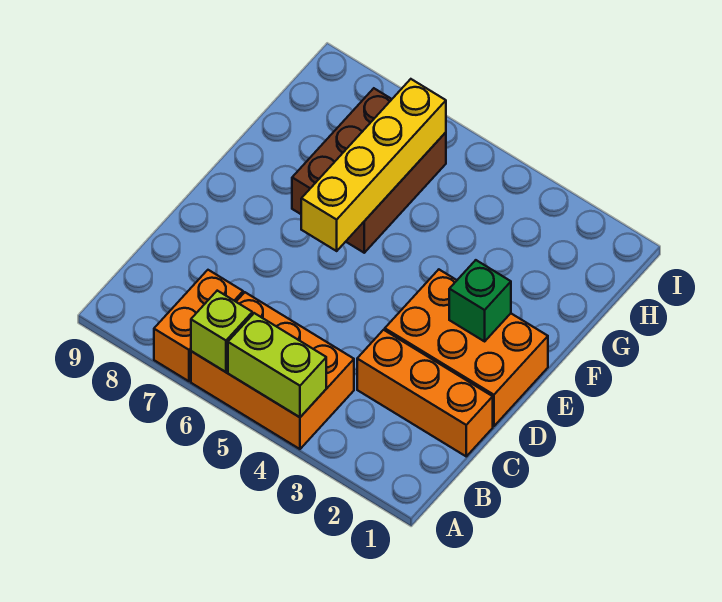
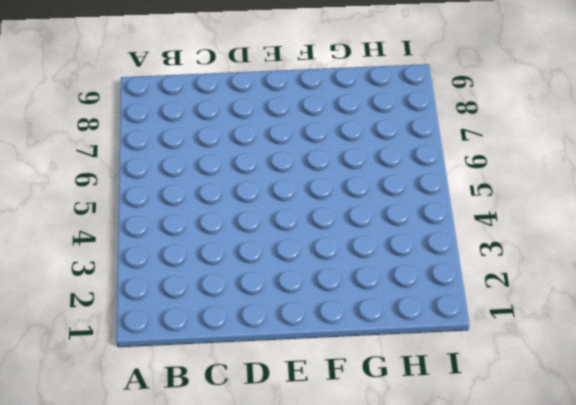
none -> orange brick A4:B6 level 1
none -> orange brick A7:B7 level 1

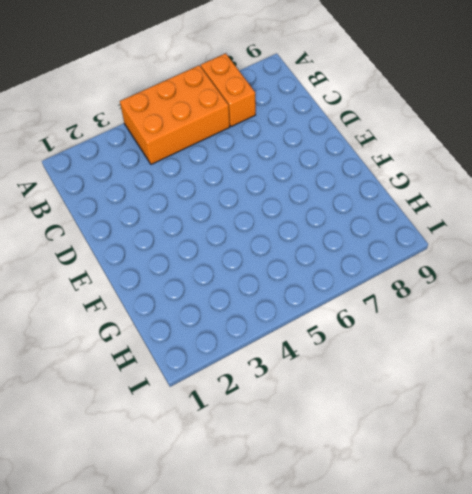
none -> orange brick C1:C3 level 1
none -> orange brick D1:E3 level 1

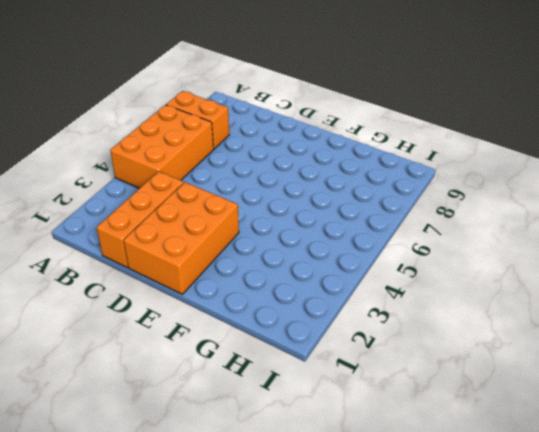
none -> brown brick F6:H7 level 1
none -> lime brick A4:A5 level 2

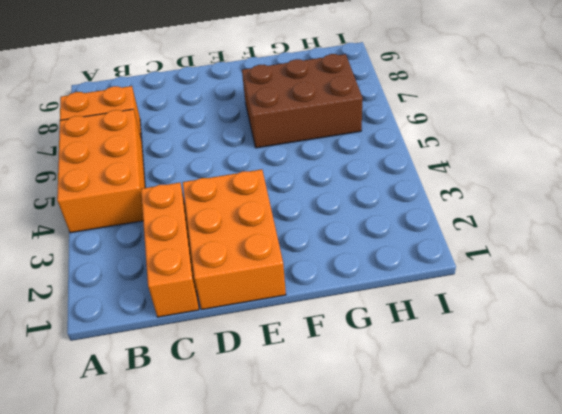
none -> lime brick A4:A5 level 2
none -> lime brick A6 level 2

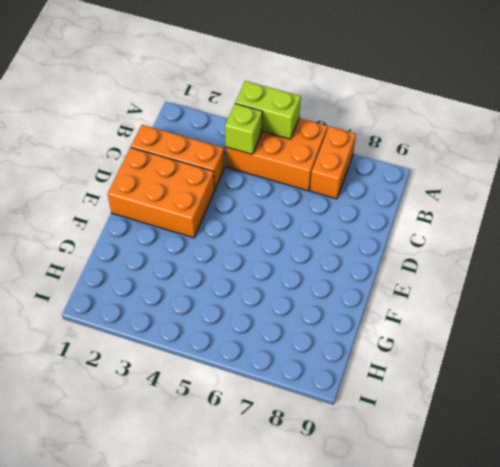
lime brick B4 level 2 -> lime brick A6 level 2
none -> brown brick F6:H7 level 1
none -> green brick E2 level 2

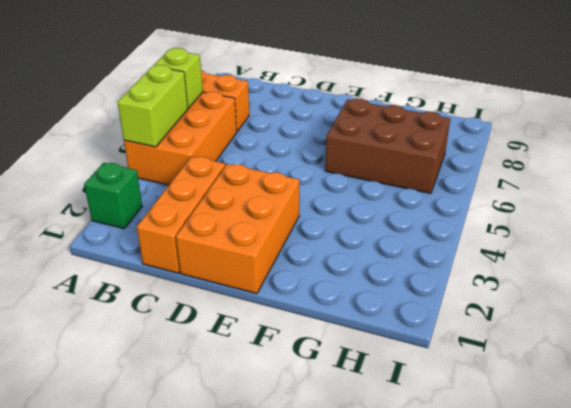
green brick A2 level 1 -> green brick E2 level 2
none -> yellow brick E6:H6 level 2

